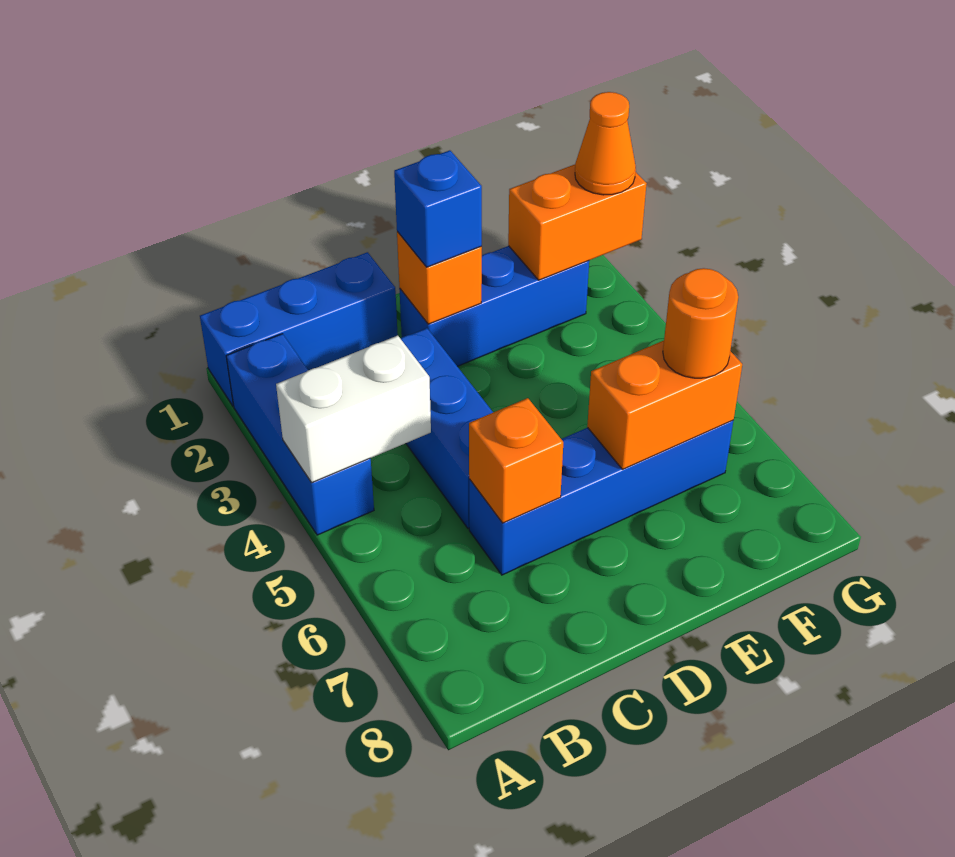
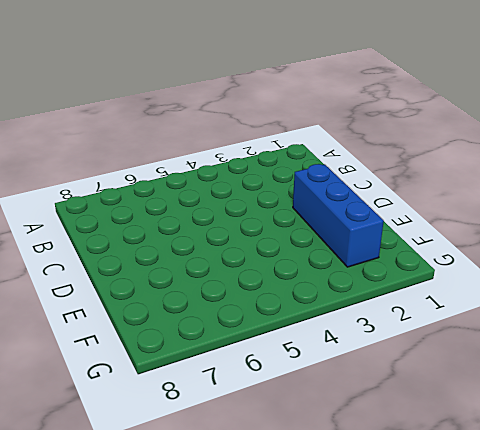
none -> blue brick A1:C1 level 1
none -> blue brick A2:A4 level 1
none -> blue brick C3:C5 level 1

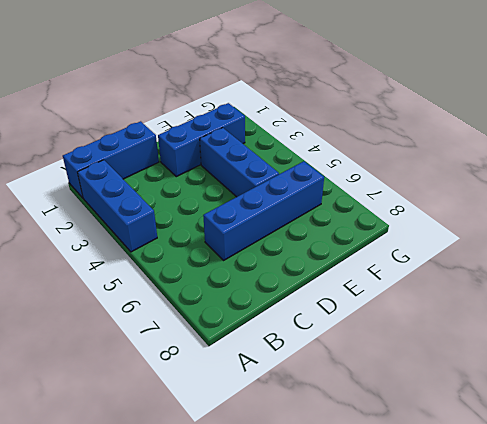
blue brick E3:E5 level 1 -> blue brick C3:C5 level 1
none -> white brick A4:B4 level 2
none -> orange brick C6 level 2
none -> orange brick D2 level 2

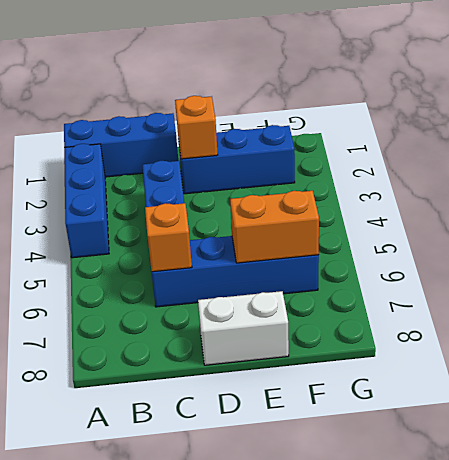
white brick D8:E8 level 1 -> white brick A4:B4 level 2
none -> orange brick F2:G2 level 2
none -> blue brick D2 level 3
none -> orange round brick F6 level 3

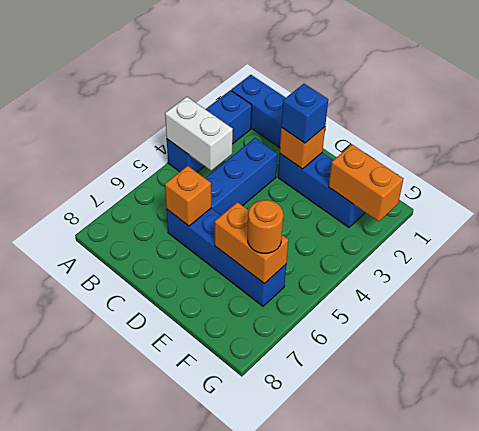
none -> orange cone G2 level 3

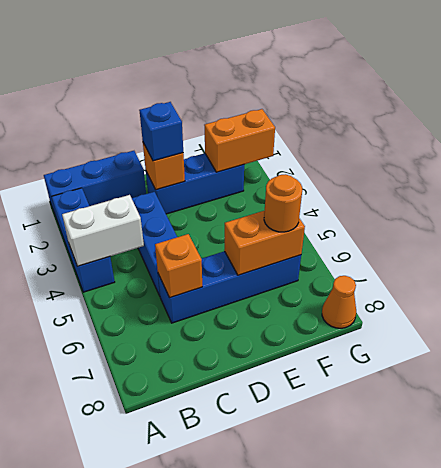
orange cone G8 level 1 -> orange cone G2 level 3

